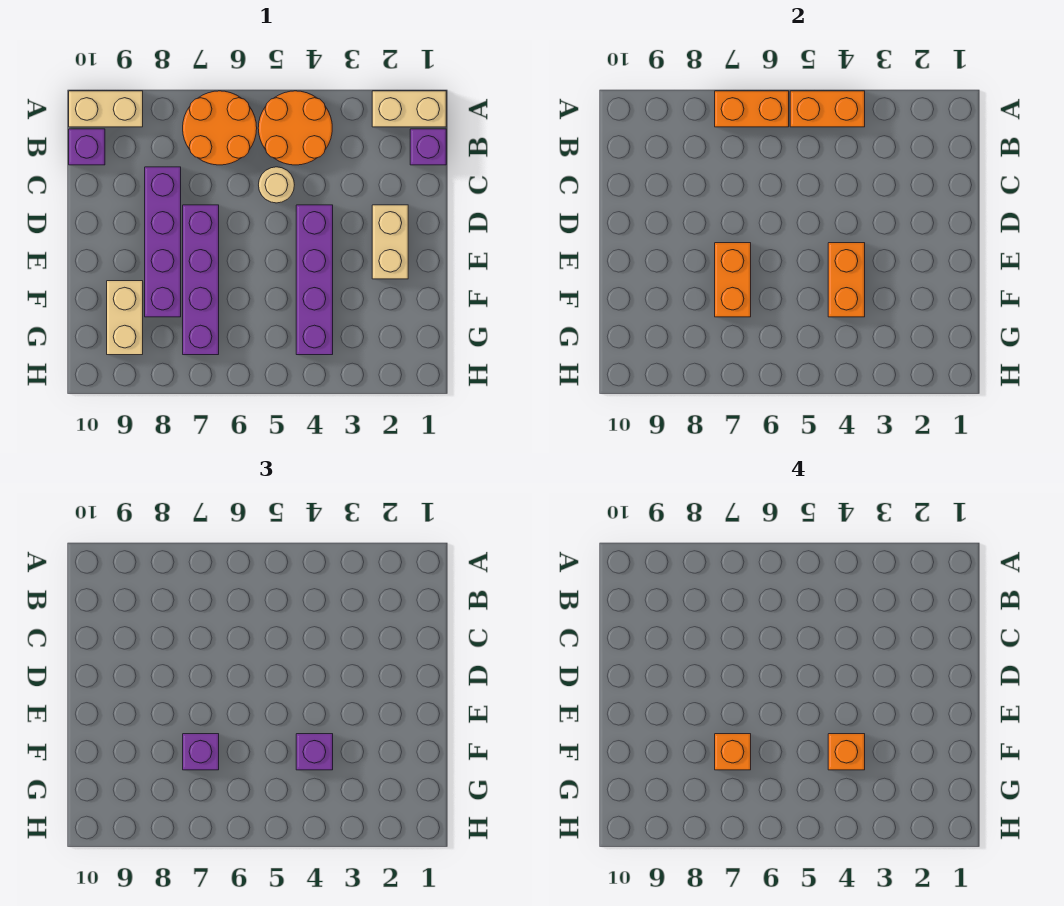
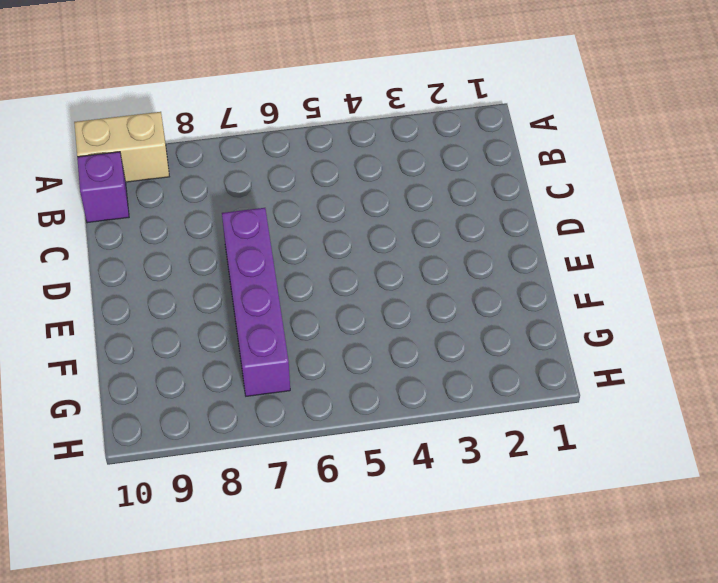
none -> tan brick A1:A2 level 1
none -> orange round brick A4:B5 level 1
none -> orange round brick A6:B7 level 1

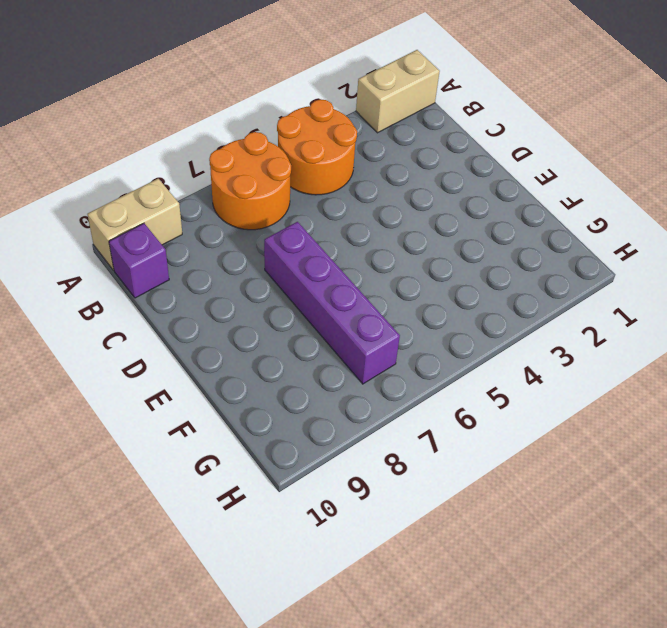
none -> purple brick B1 level 1
none -> tan round brick C5 level 1
none -> purple brick C8:F8 level 1

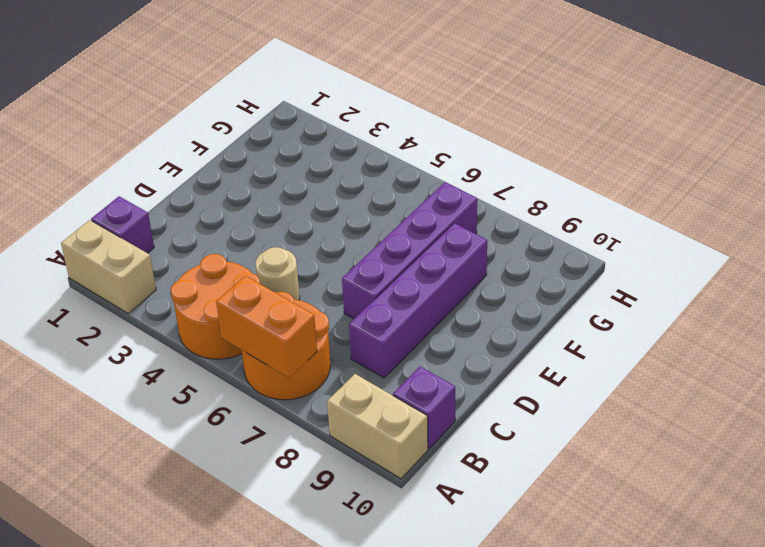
none -> tan brick D2:E2 level 1
none -> purple brick D4:G4 level 1
none -> tan brick F9:G9 level 1

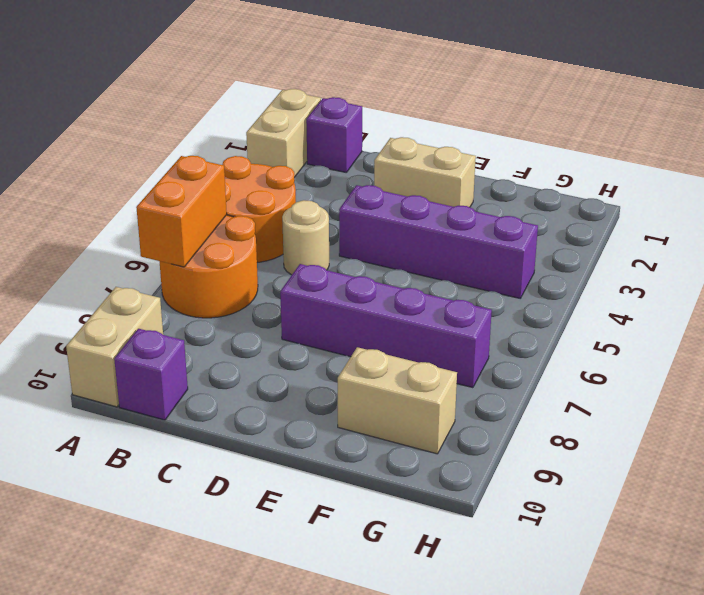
none -> purple brick C8:F8 level 1
none -> orange brick A4:A5 level 2
none -> orange brick E4:F4 level 2

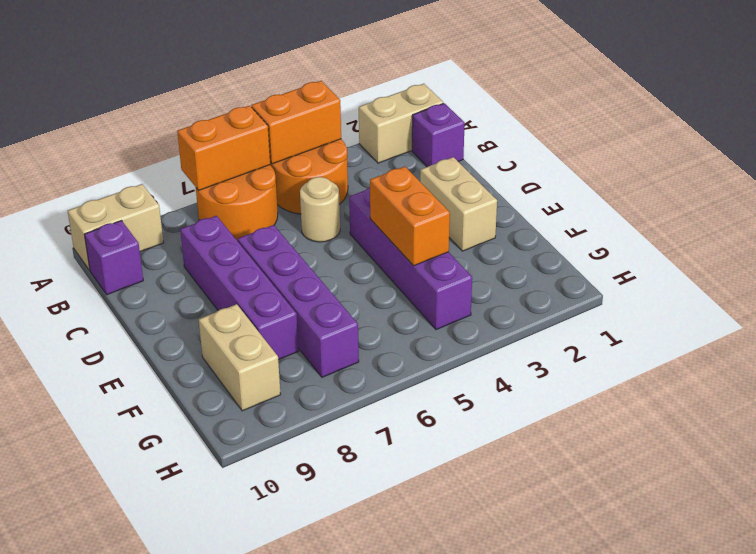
none -> orange brick E7:F7 level 2
none -> purple brick F4 level 3
none -> purple brick F7 level 3

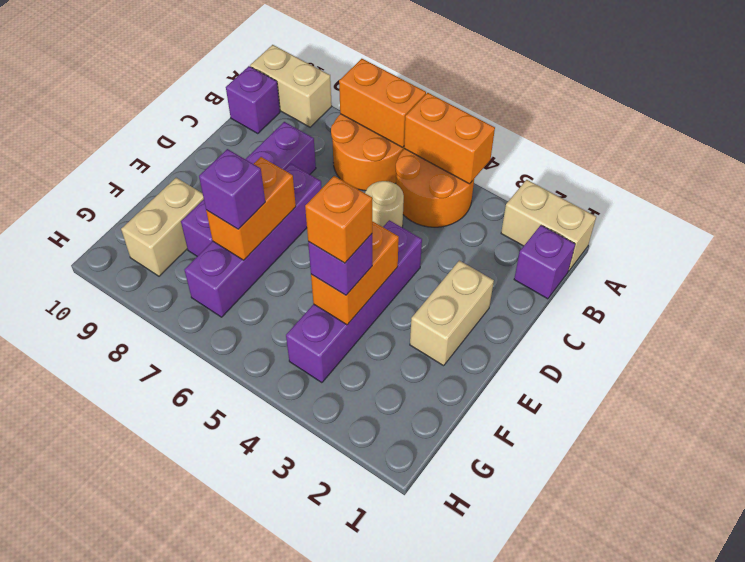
none -> orange brick F7 level 4

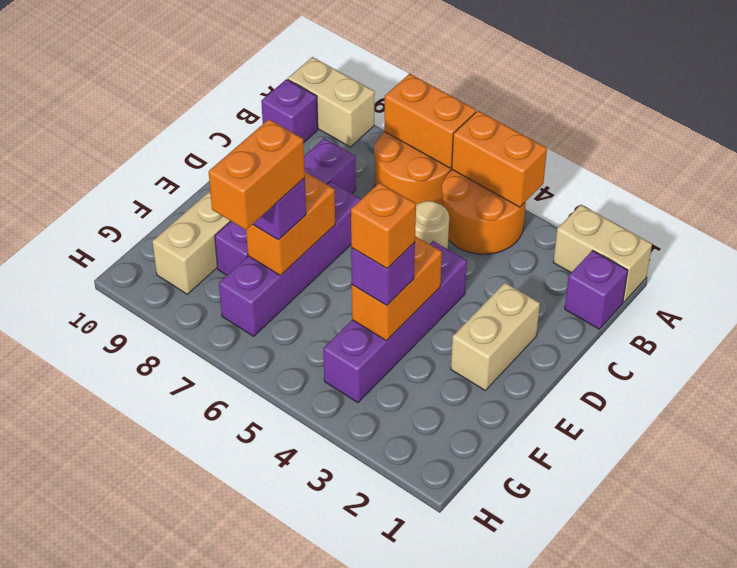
orange brick F7:G7 level 4 -> orange brick F7 level 4

